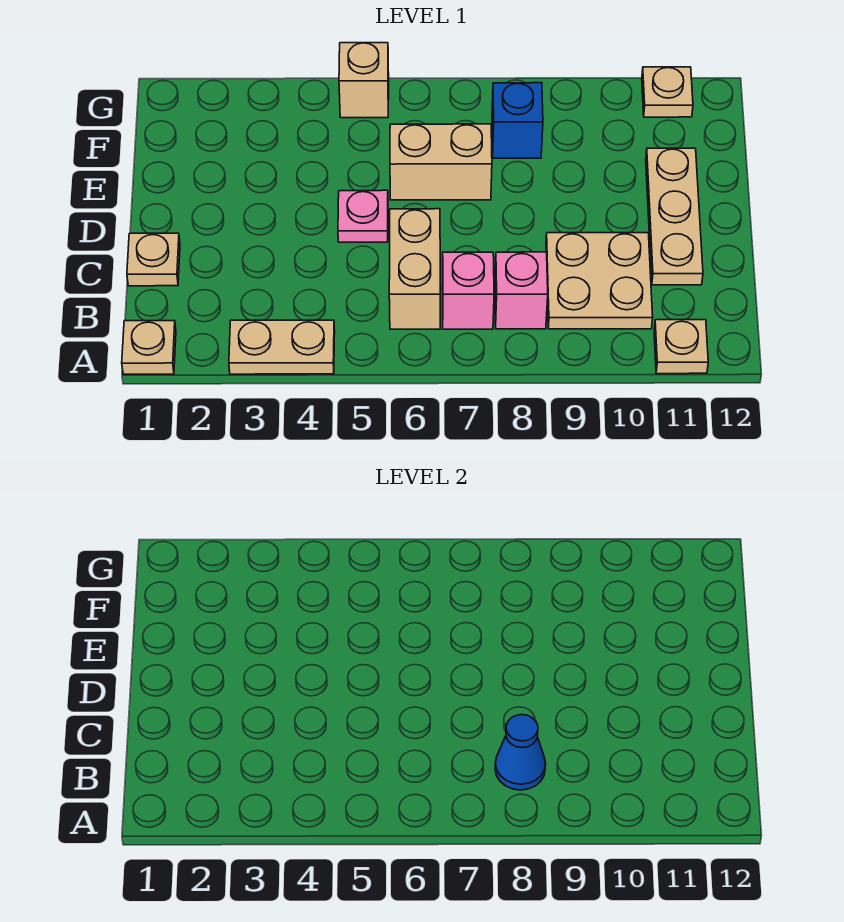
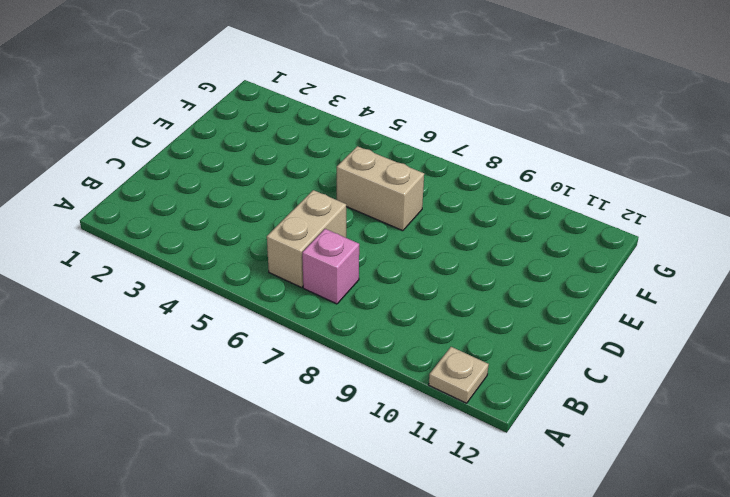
none -> tan plate A1 level 1
none -> tan plate A3:A4 level 1
none -> pink brick B8 level 1

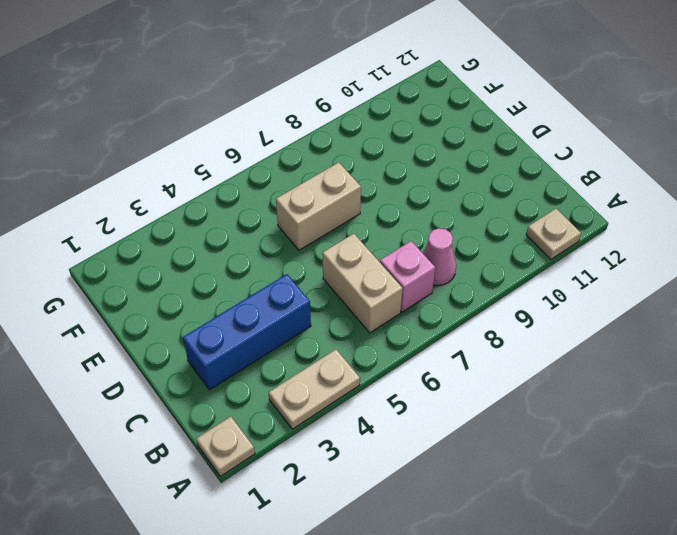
pink cone B8 level 1 -> pink brick B8 level 1
blue brick C2:C4 level 1 -> none
none -> tan plate B9:C10 level 1
none -> tan plate C1 level 1
none -> tan plate C11:E11 level 1

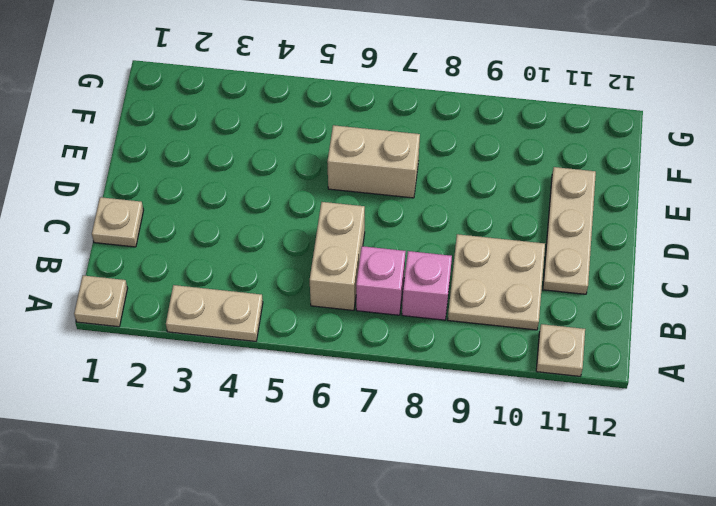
none -> pink plate D5 level 1
none -> blue brick F8 level 1
none -> tan brick G5 level 1

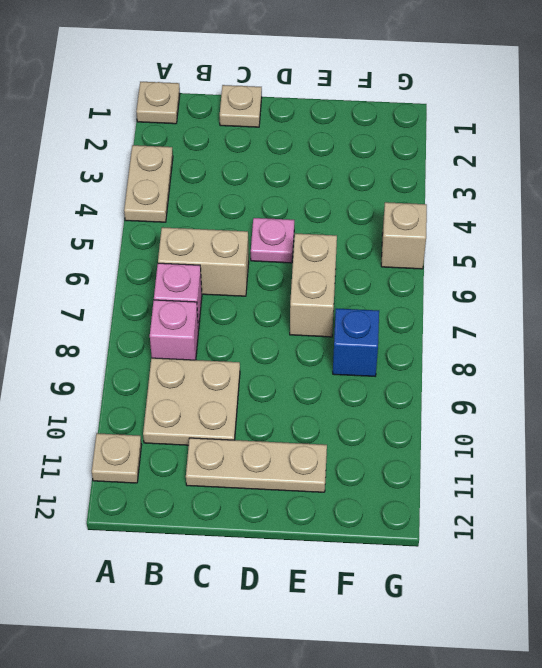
none -> tan plate G11 level 1
none -> blue cone B8 level 2

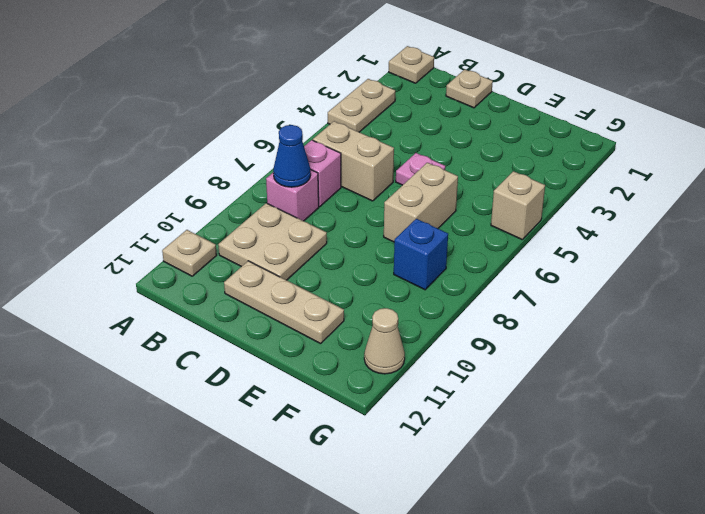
tan cone G11 level 1 -> tan plate G11 level 1

